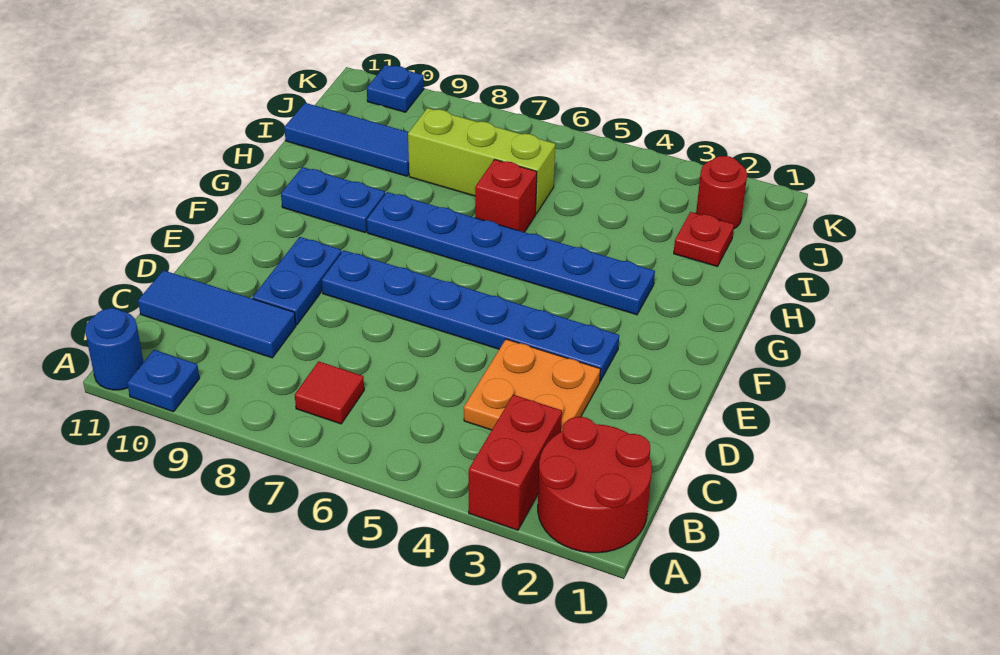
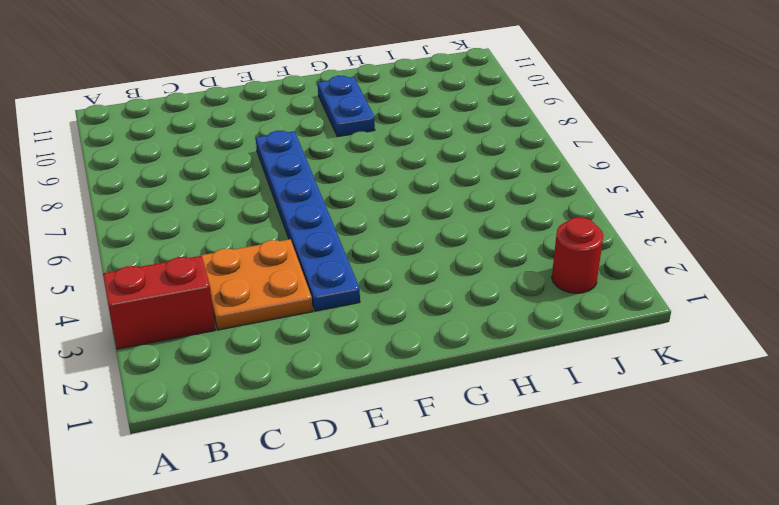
none -> red round brick A1:B2 level 1
none -> blue plate A10 level 1
none -> blue round brick A11 level 1

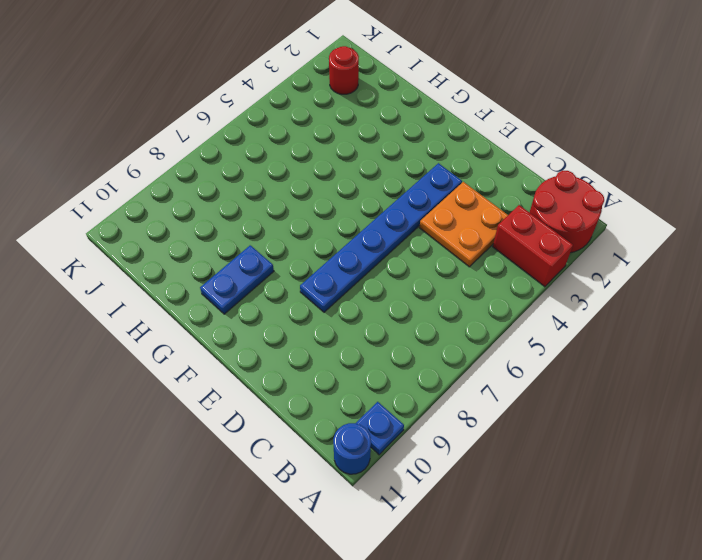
none -> red tile B7 level 1
none -> blue tile C9:C11 level 1
none -> blue plate D9:E9 level 1

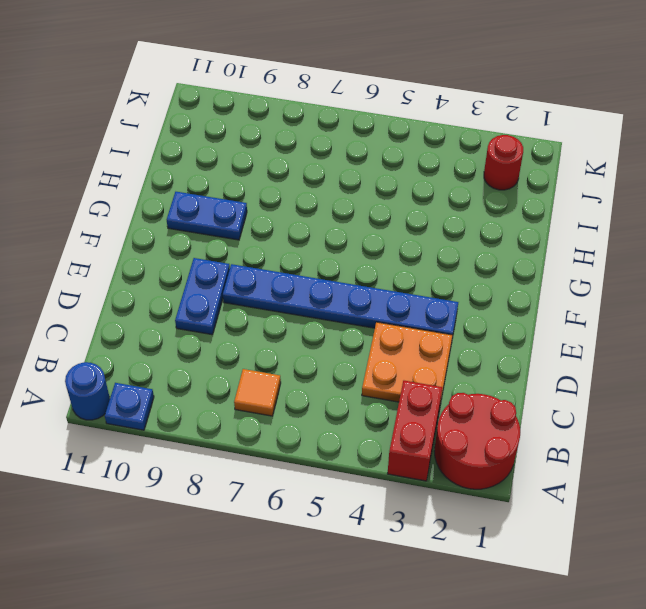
orange tile B7 level 1 -> red tile B7 level 1
none -> blue tile C9:C11 level 1
none -> blue plate G3:G8 level 1
none -> red brick H6 level 1

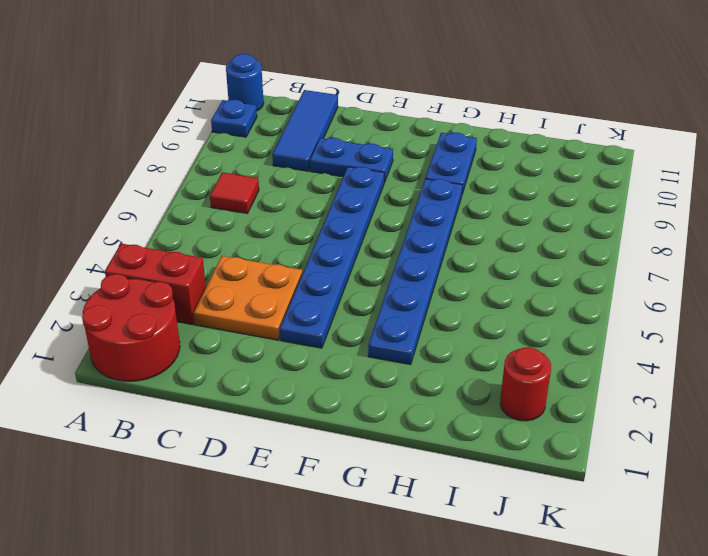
none -> red brick H6 level 1
none -> red plate I2 level 1
none -> lime brick I6:I8 level 1

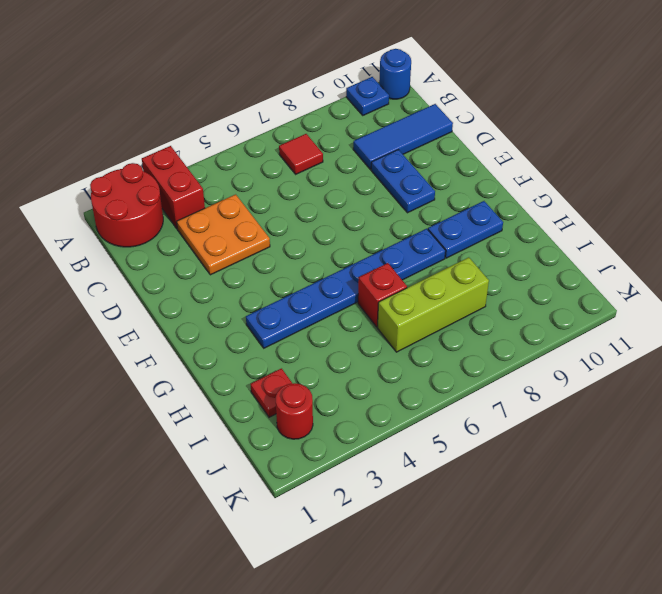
none -> blue plate E3:E8 level 1
none -> blue tile I9:I11 level 1
none -> blue plate K10 level 1

